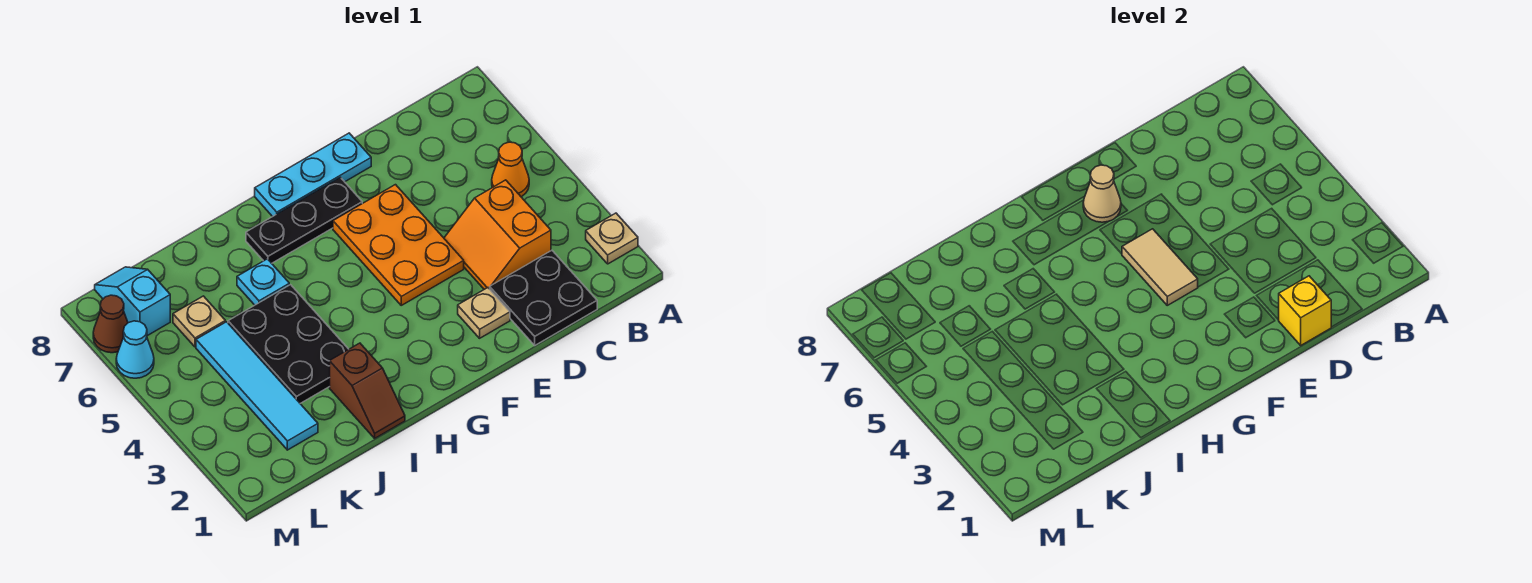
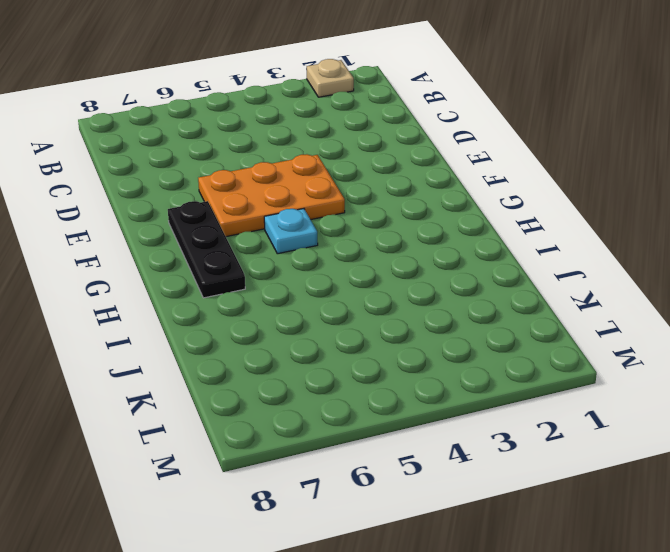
cyan plate G5 level 1 -> cyan plate I6 level 1
none -> orange cone B5 level 1
none -> black plate C1:D2 level 1
none -> orange slope C3:D4 level 1 top C

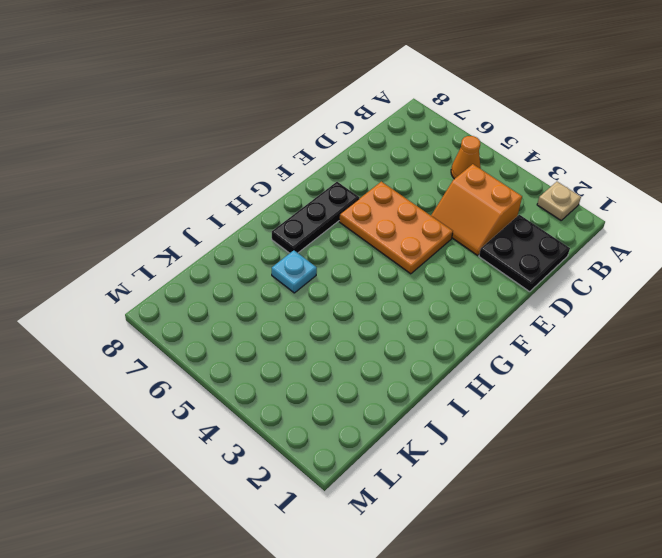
none -> tan plate E2 level 1
none -> cyan plate E8:G8 level 1
none -> brown slope I1:I2 level 1 top 2

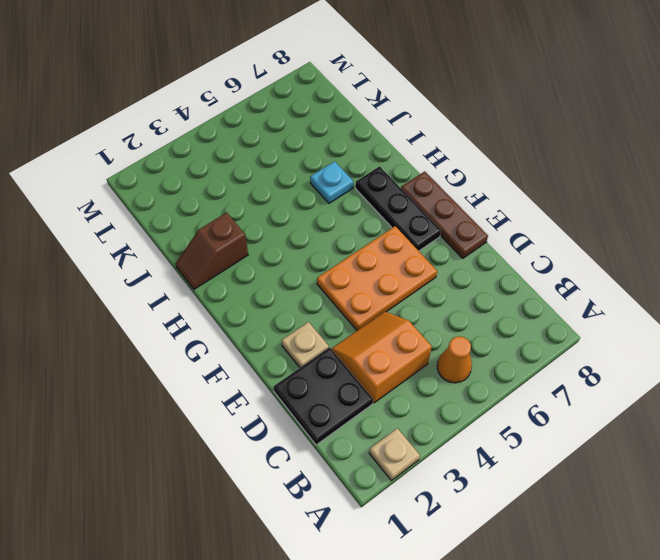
brown plate E8:G8 level 1 -> cyan plate E8:G8 level 1
none -> black plate I3:J5 level 1
none -> cyan tile K2:K5 level 1
none -> tan plate K6 level 1

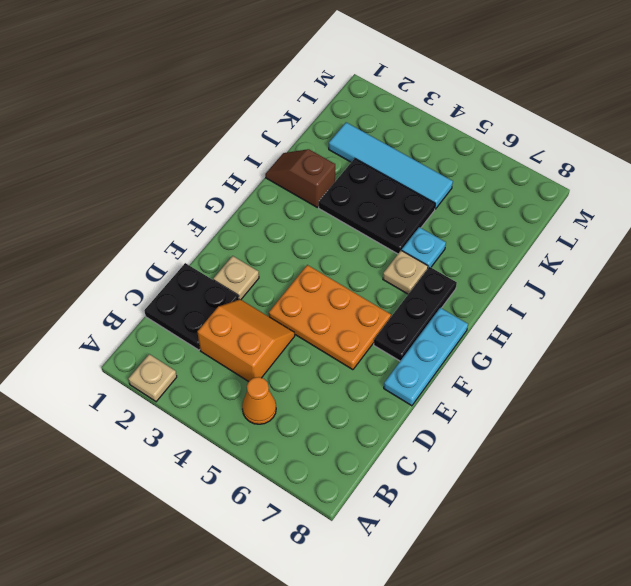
tan plate H6 level 1 -> tan plate K6 level 1
none -> cyan slope L7:L8 level 1 top 7
none -> cyan cone M6 level 1
none -> brown cone M7 level 1

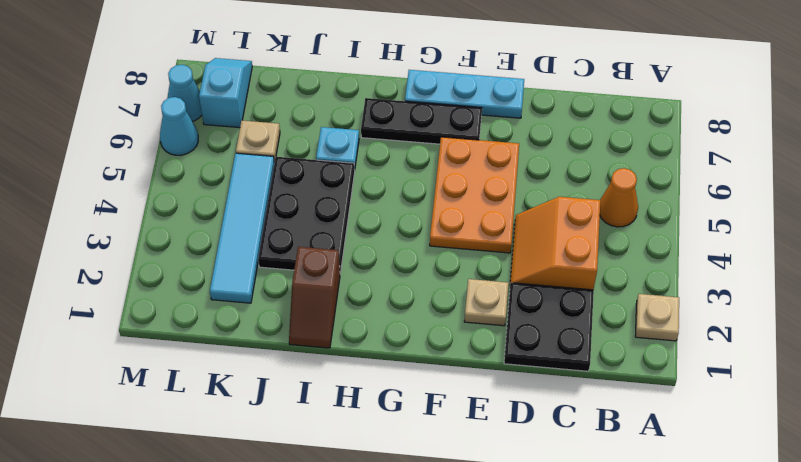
cyan cone M7 level 1 -> brown cone M7 level 1
none -> yellow brick D1 level 2
none -> tan tile F4:F5 level 2
none -> tan cone F7 level 2

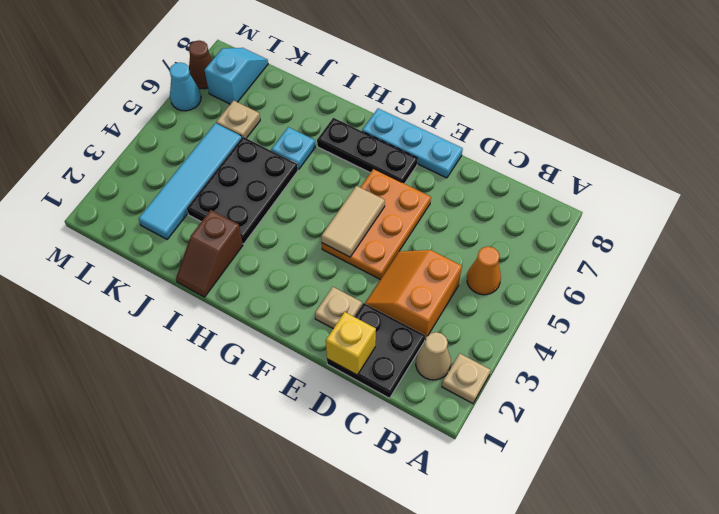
tan cone B2 level 1 -> tan cone F7 level 2

